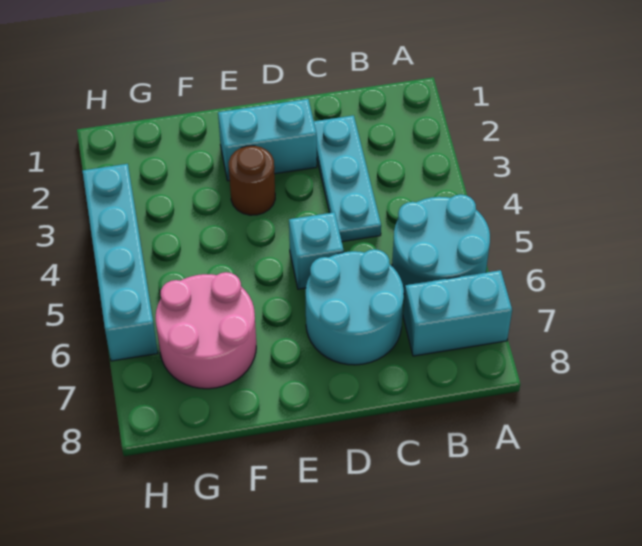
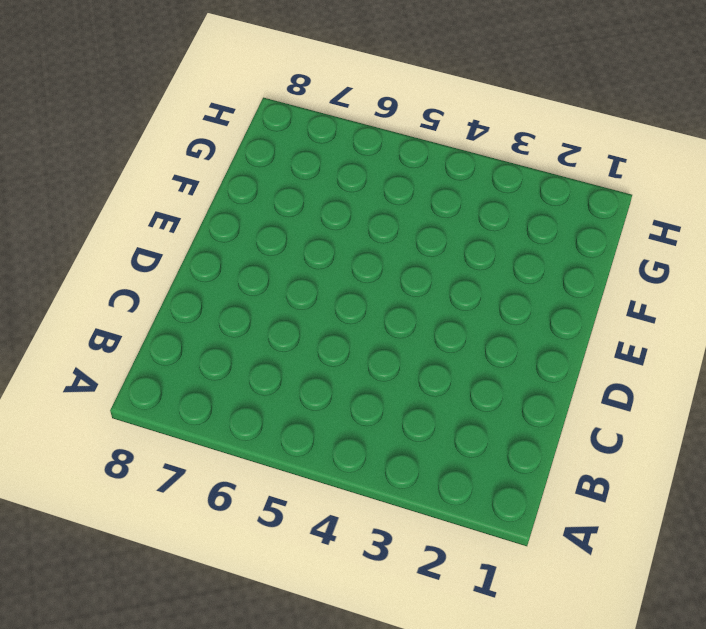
none -> cyan round brick A5:B6 level 1
none -> cyan brick A7:B7 level 1

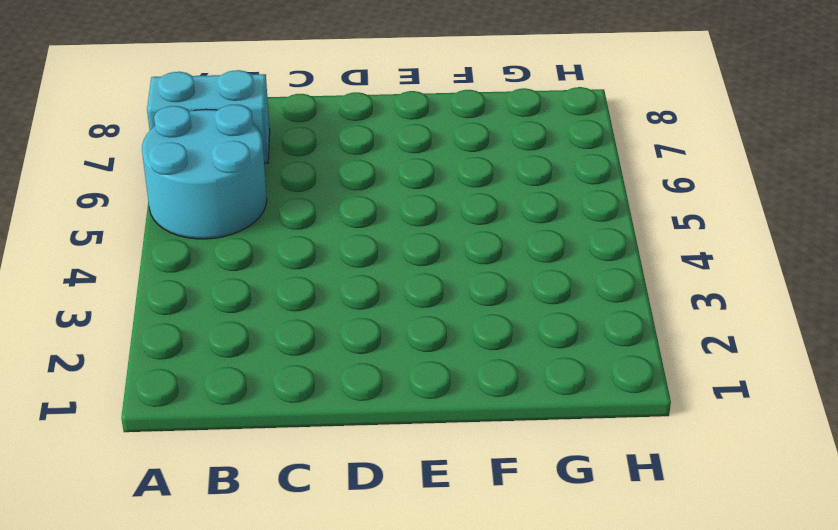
none -> cyan plate C2:C4 level 1
none -> cyan round brick C6:D7 level 1

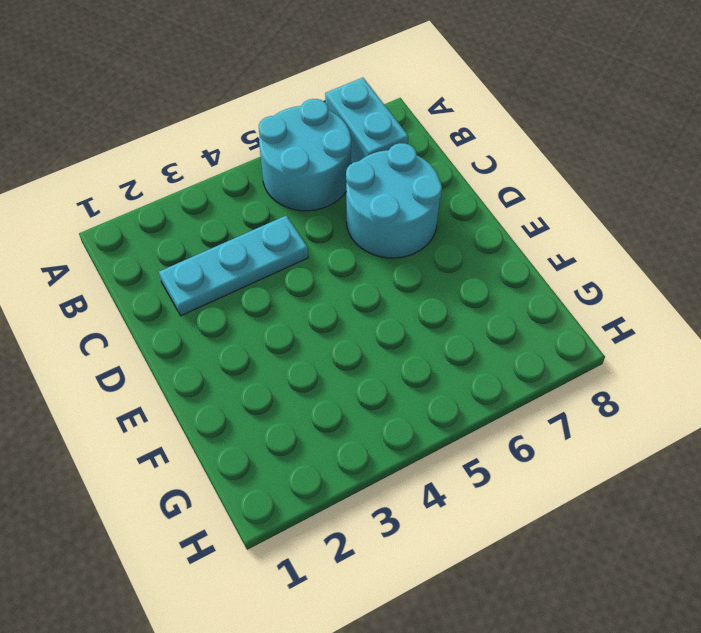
none -> cyan brick D2:E2 level 1
none -> cyan brick D5 level 1

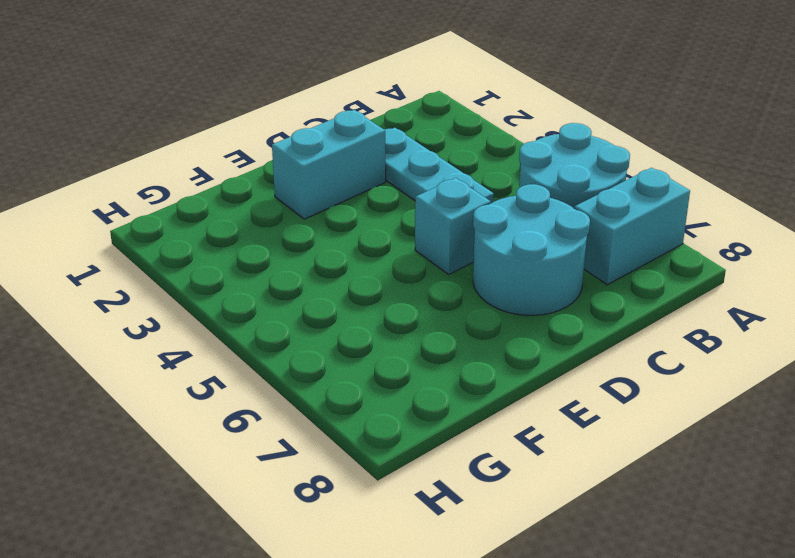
none -> brown round brick E3 level 1
none -> pink round brick F6:G7 level 1

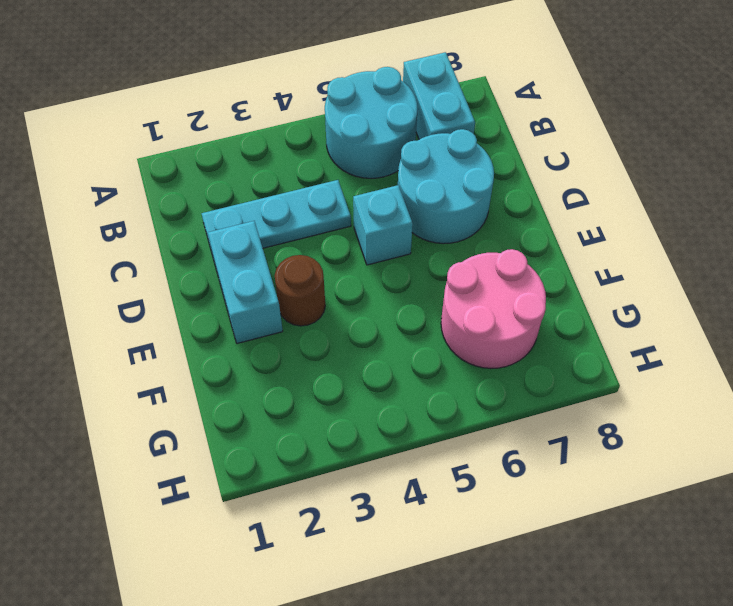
none -> cyan brick H3:H6 level 1

